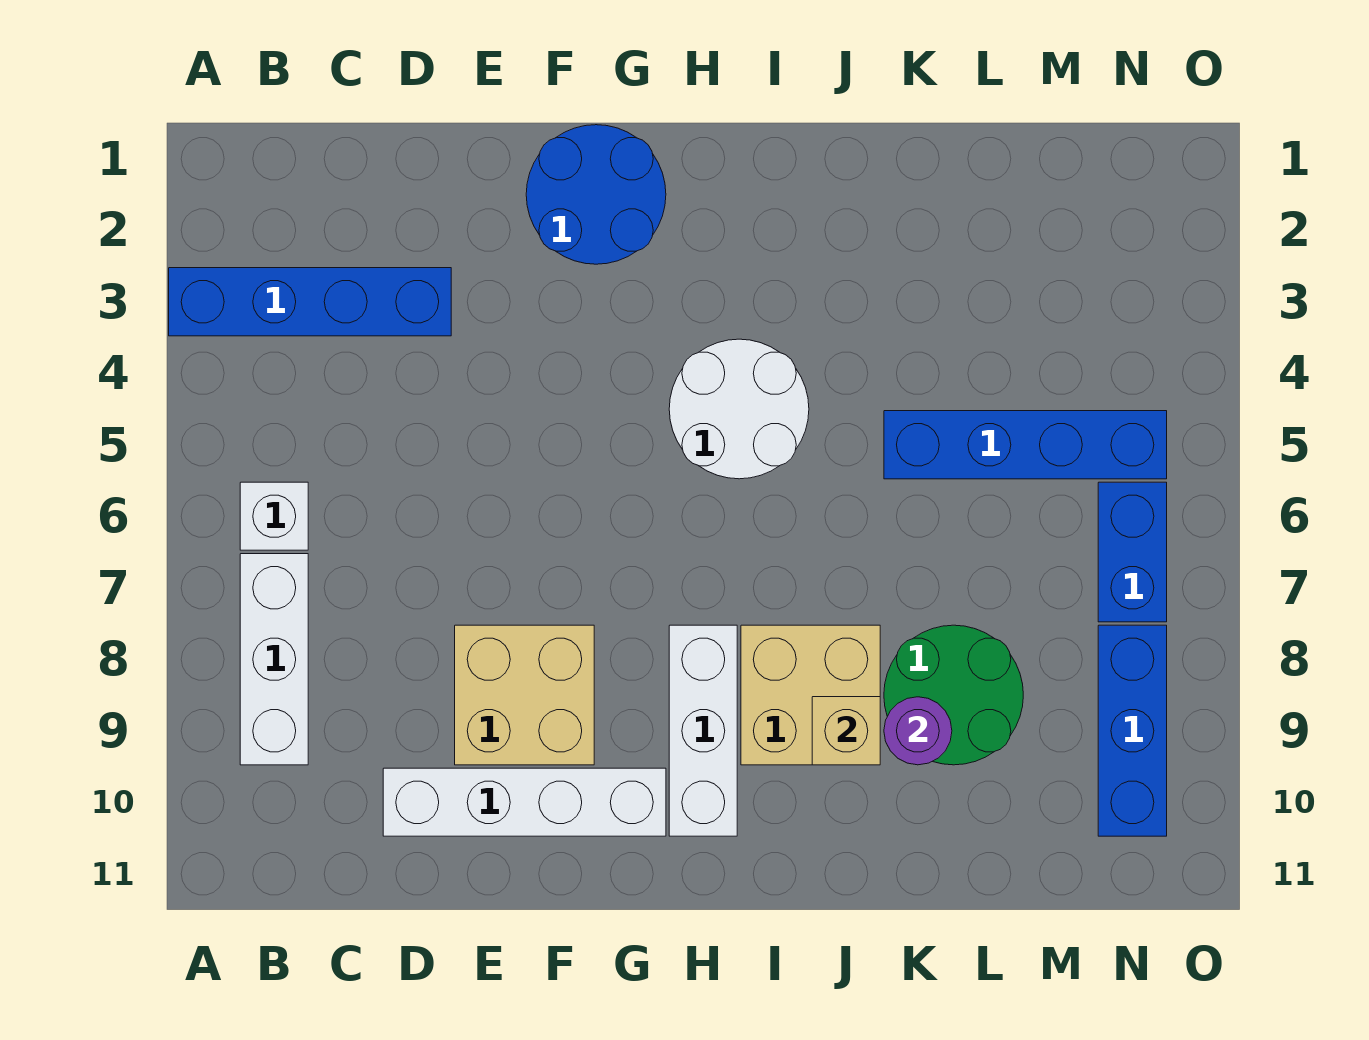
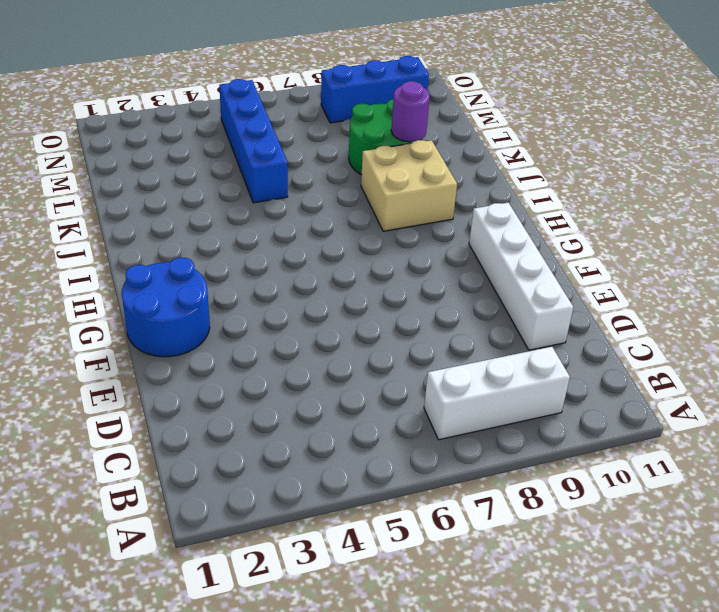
none -> blue brick A3:D3 level 1
none -> white brick B6 level 1
none -> tan brick E8:F9 level 1

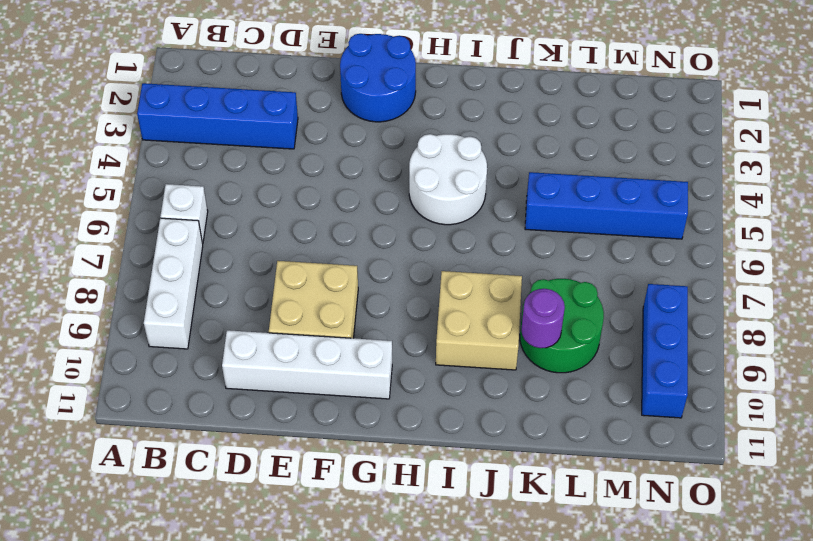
none -> white brick H8:H10 level 1
none -> blue brick N6:N7 level 1
none -> tan brick J9 level 2

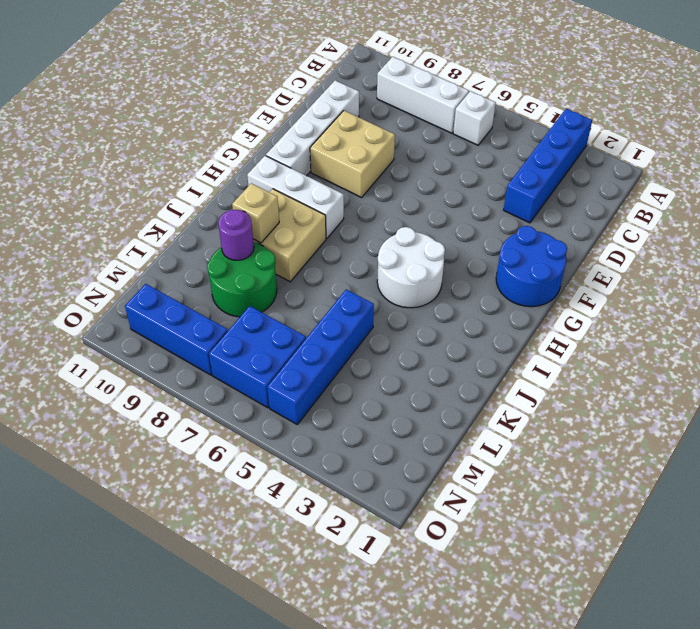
blue brick M6:N7 level 1 -> blue brick N6:N7 level 1

